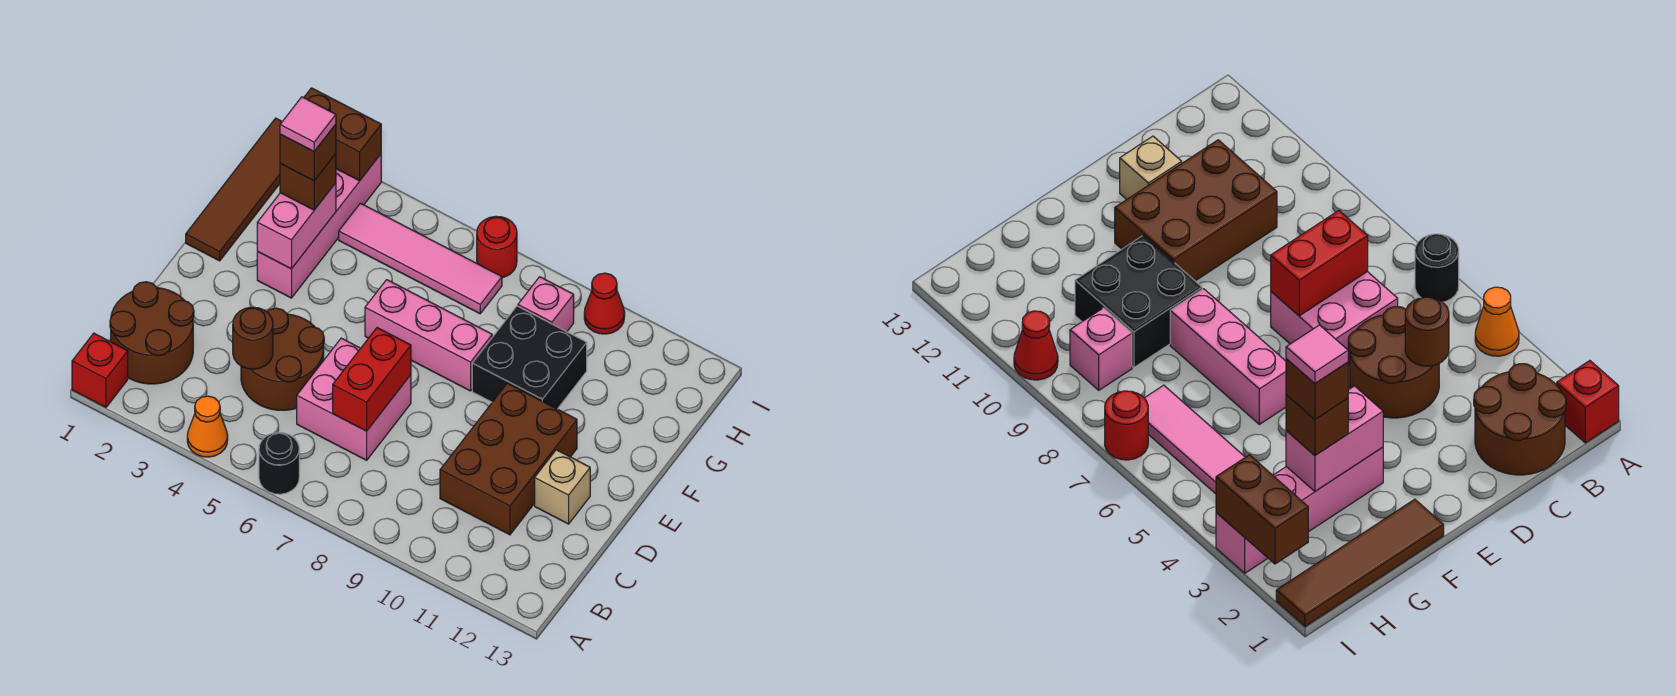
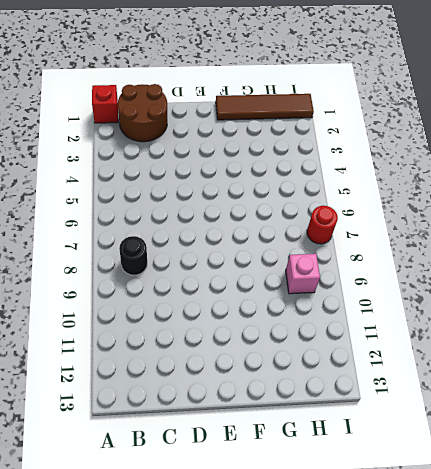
black round brick B8 level 1 -> black round brick A6 level 1
none -> orange cone A4 level 1
none -> brown round brick C4:D5 level 1
none -> pink brick C6:D7 level 1

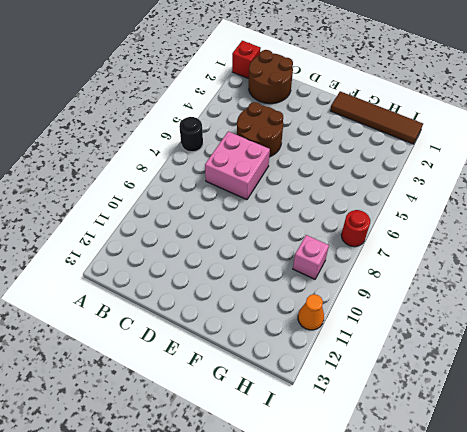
orange cone I11 level 1 -> orange cone A4 level 1
none -> brown brick C10:E11 level 1
none -> tan brick D12 level 1
none -> pink brick F3:I3 level 1

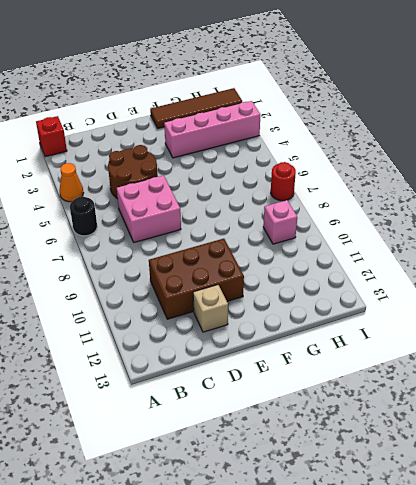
none -> brown round brick B1:C2 level 1
none -> pink brick F6:F8 level 1
none -> black brick F9:G10 level 1

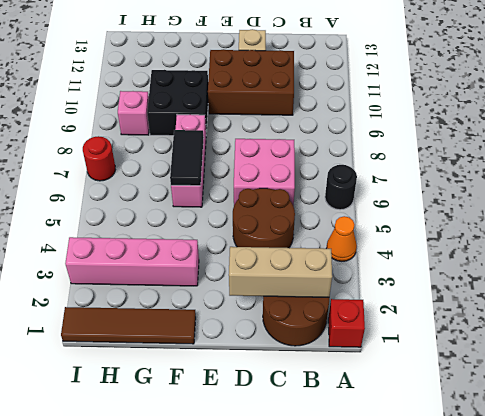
tan brick B2:D2 level 2 -> none
black tile F6:F7 level 2 -> none
none -> pink tile H4:H7 level 1
none -> red cone I10 level 1
none -> brown round brick C4 level 2

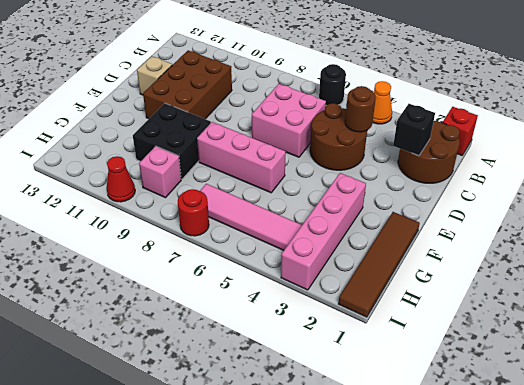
black brick C2 level 2 -> none
none -> red brick C7:D7 level 2
none -> pink brick F3:G3 level 2
none -> brown brick I2:I3 level 2

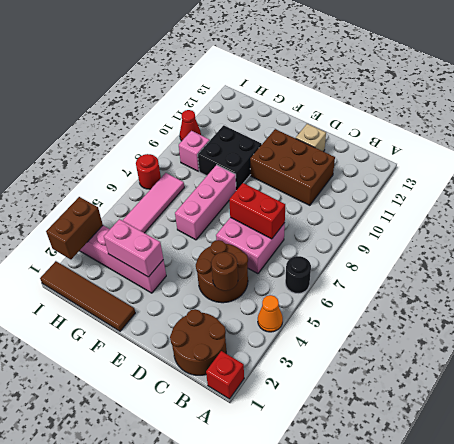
none -> brown brick G3 level 3
none -> brown brick G3 level 4
none -> pink tile G3 level 5

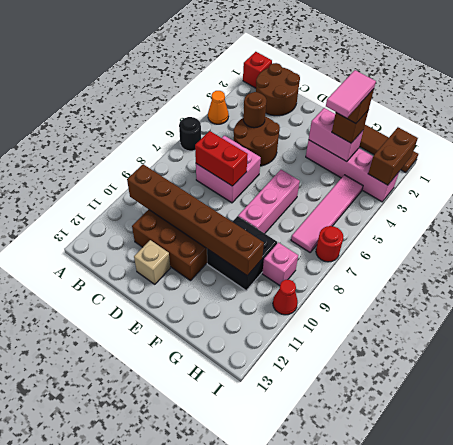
brown brick B10:G10 level 2 -> none
pink tile G3:G4 level 5 -> pink tile G3 level 5

